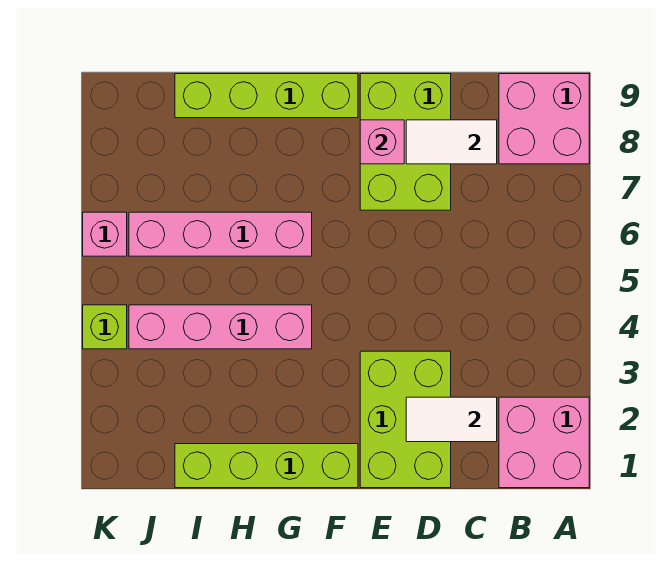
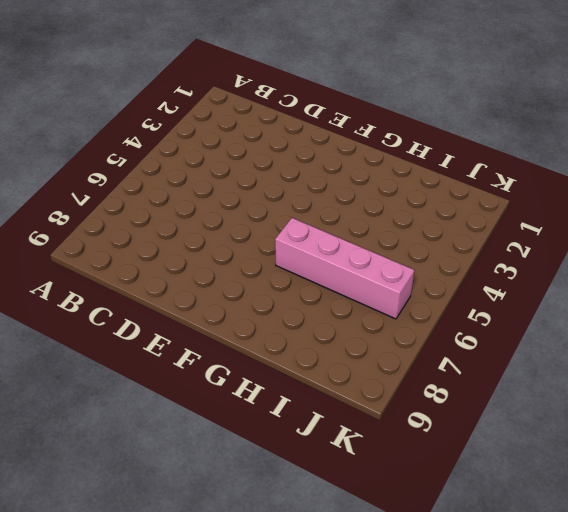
none -> pink brick A1:B2 level 1
none -> pink brick A8:B9 level 1
none -> lime brick D1:E3 level 1

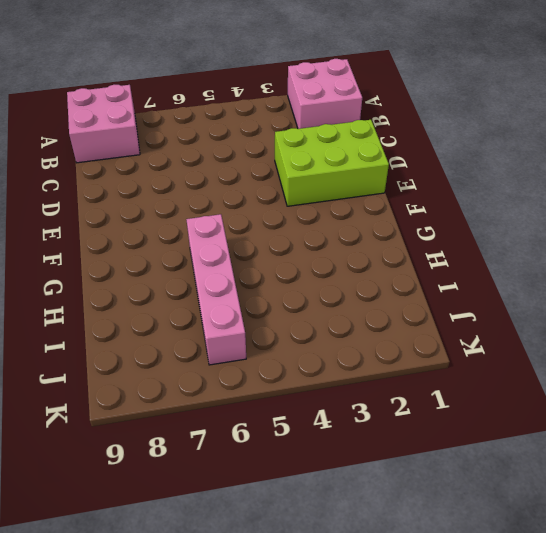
none -> lime brick D7:E9 level 1
none -> lime brick F1:I1 level 1
none -> lime brick F9:I9 level 1

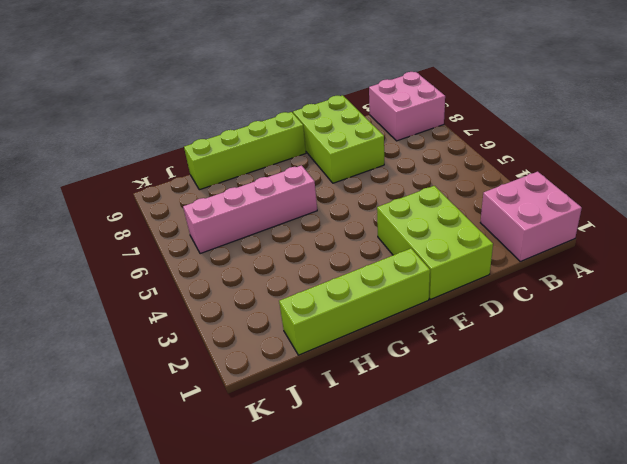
none -> pink brick G4:J4 level 1
none -> lime brick K4 level 1
none -> pink brick K6 level 1

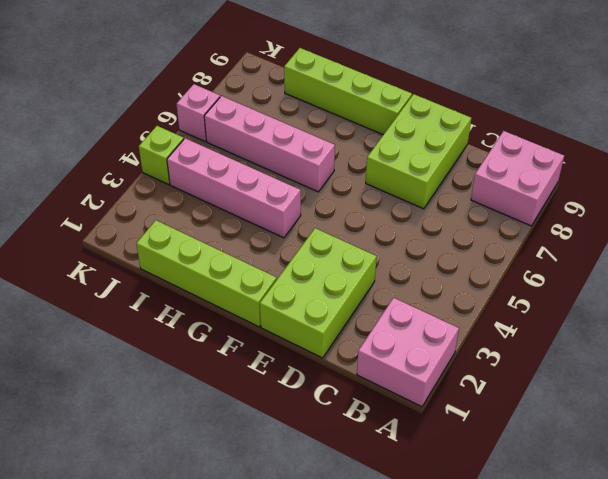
none -> white tile C2:D2 level 2
none -> white tile C8:D8 level 2
none -> pink brick E8 level 2

